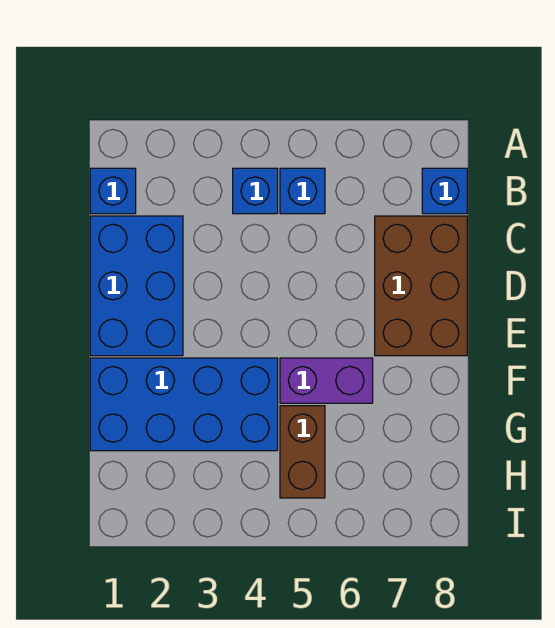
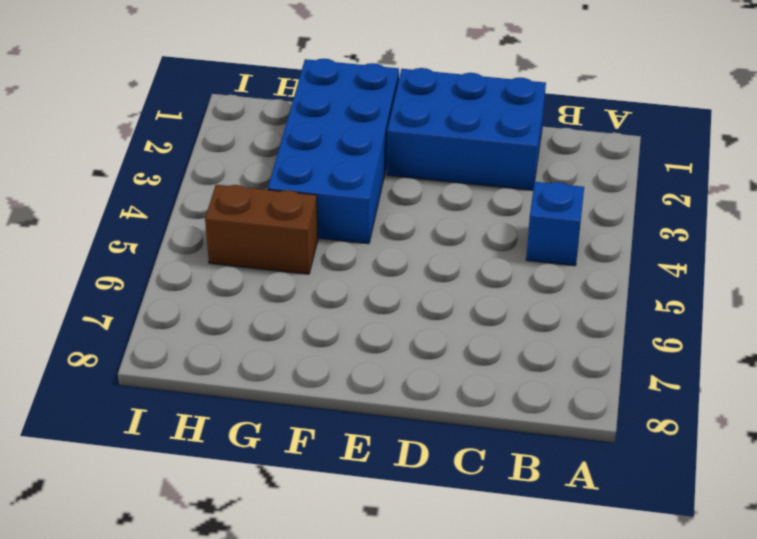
none -> blue brick B1 level 1
none -> blue brick B5 level 1

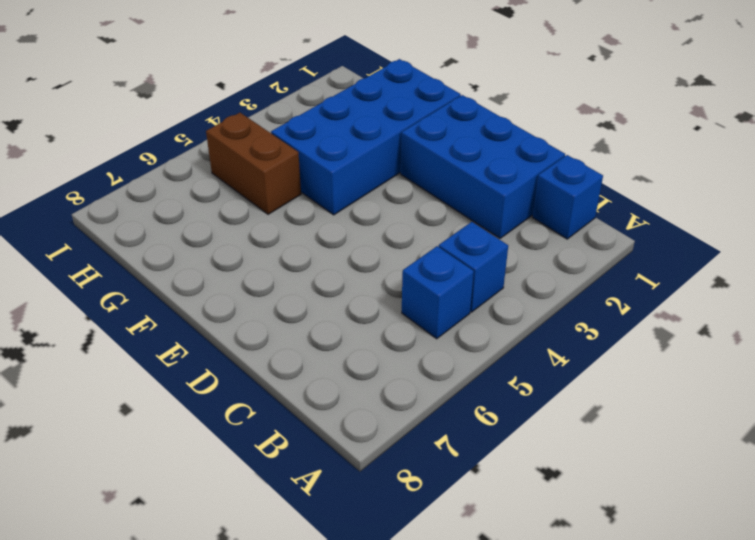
none -> blue brick B8 level 1
none -> brown brick C7:E8 level 1

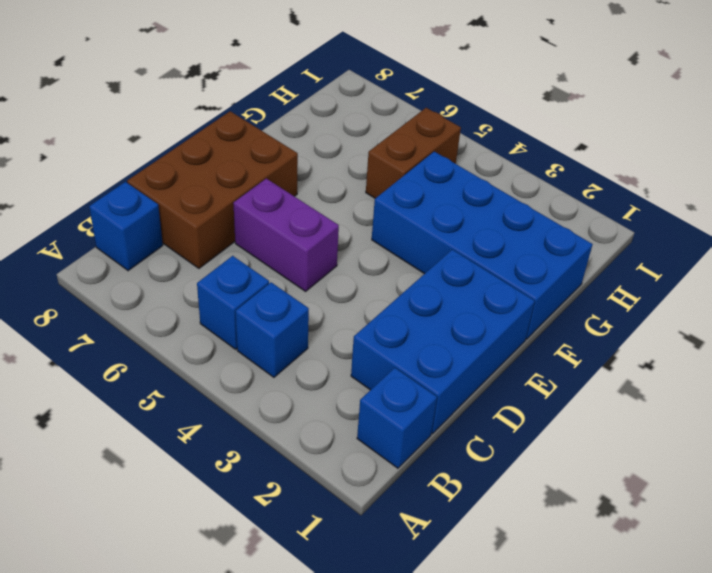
purple brick D5:D6 level 1 -> purple brick F5:F6 level 1

